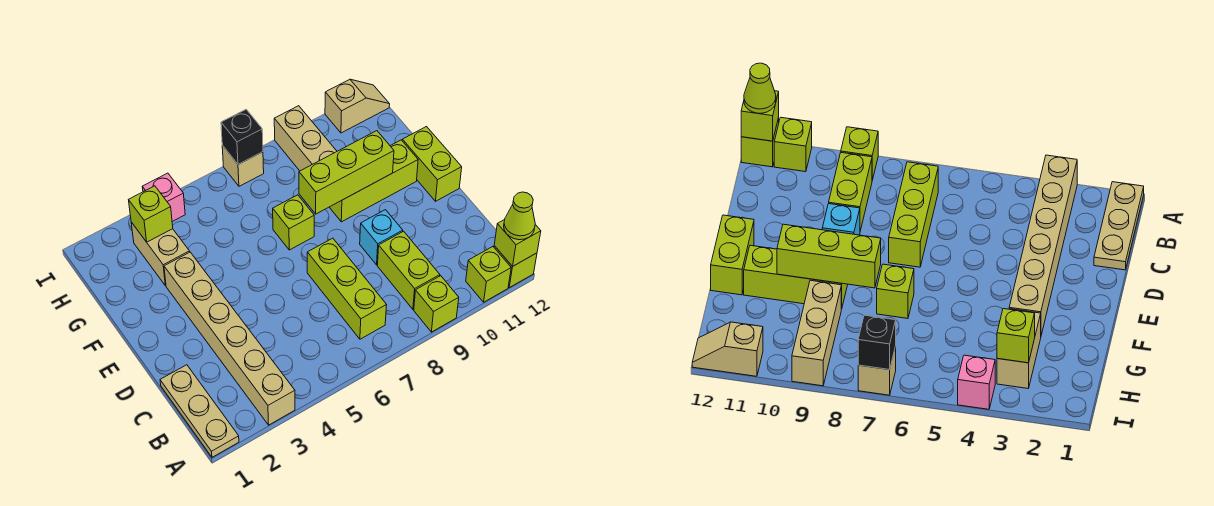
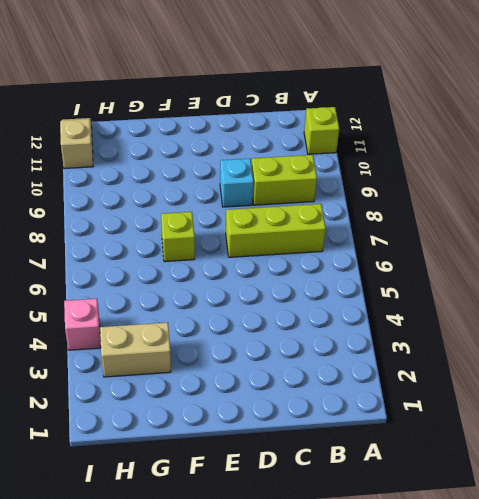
none -> tan plate A1:C1 level 1
none -> tan brick A3:F3 level 1
none -> lime brick A9 level 1

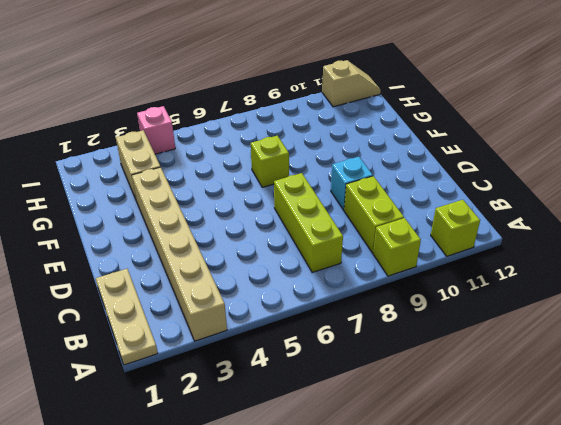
none -> lime brick A12 level 1
none -> lime brick E12:F12 level 1
none -> lime brick F9:F11 level 1

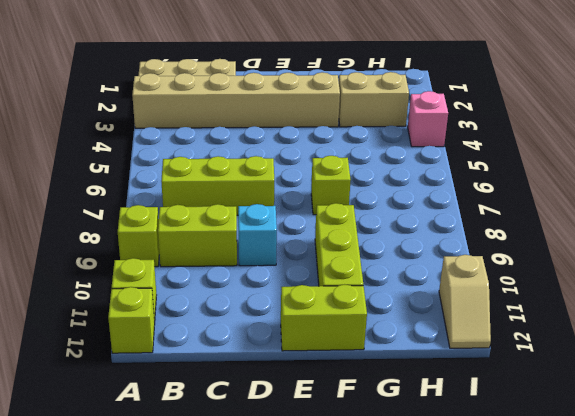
none -> tan brick G9:I9 level 1
none -> tan brick I7 level 1
none -> lime brick A12 level 2

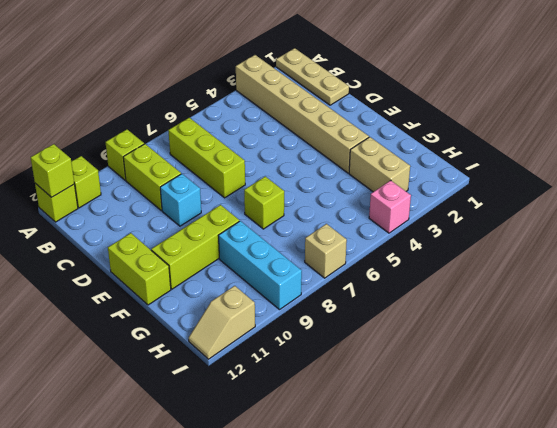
cyan brick G9:I9 level 1 -> tan brick G9:I9 level 1
none -> lime brick F8:F10 level 2
none -> lime brick H3 level 2
none -> black brick I7 level 2

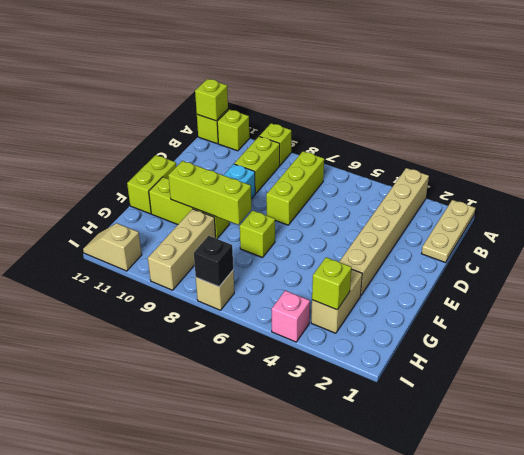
none -> lime cone A12 level 3

